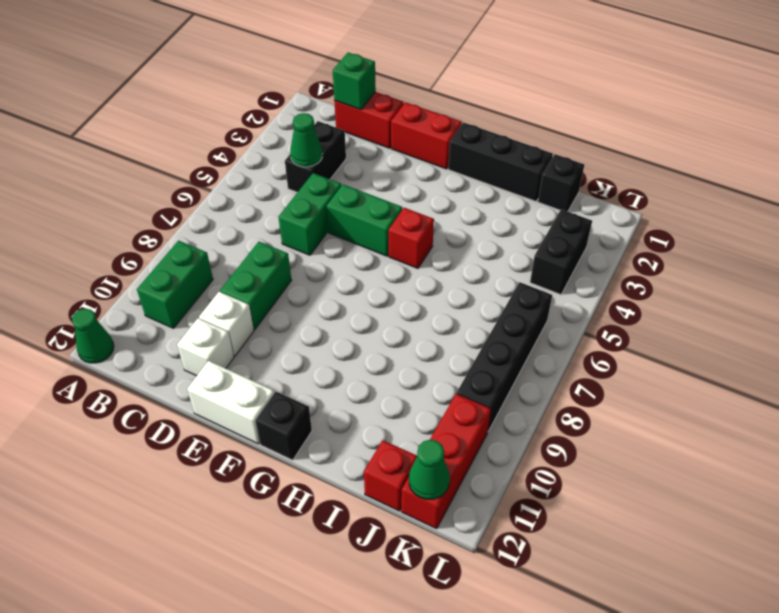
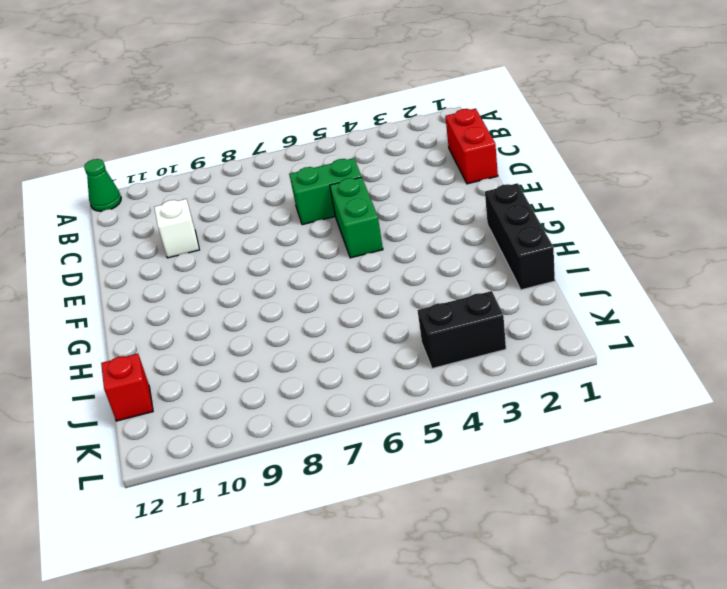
none -> green brick B9:B10 level 1
none -> black brick C3:C4 level 1
none -> green brick D8:D9 level 1

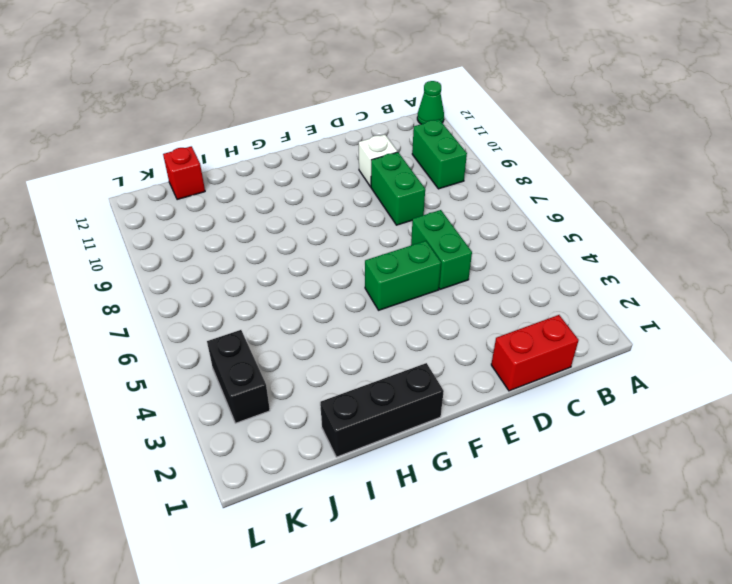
none -> black brick C3:C4 level 1
none -> white brick D11 level 1
none -> red brick E1:F1 level 1

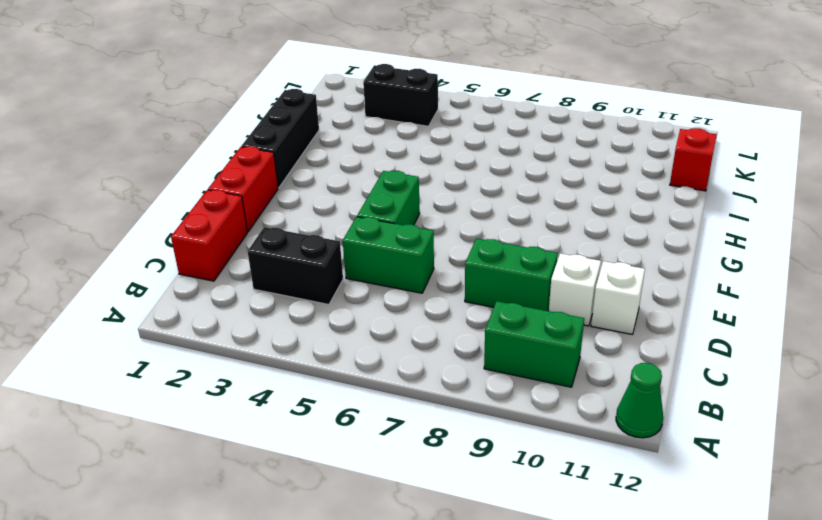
none -> white brick E12:F12 level 1
none -> red brick G5 level 1
none -> black brick G12 level 1

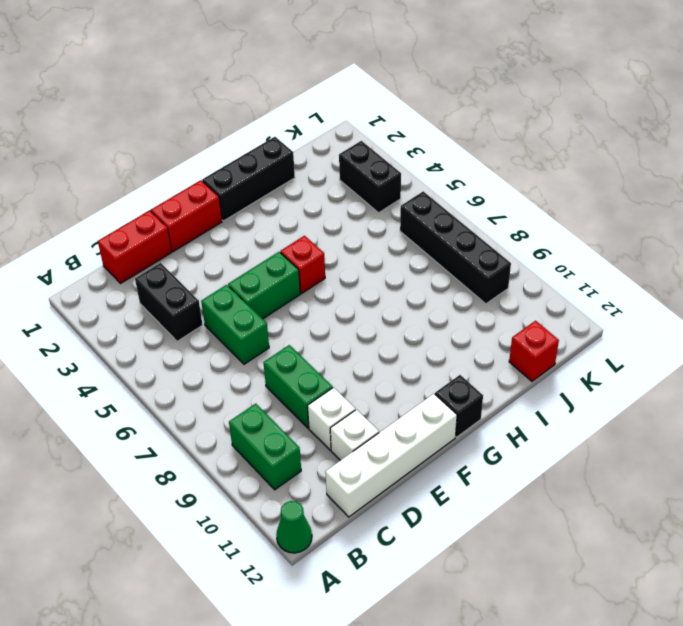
white brick C12:F12 level 1 -> white brick E12:F12 level 1
none -> black brick J1 level 1
none -> red brick K10:K12 level 1
none -> green brick C1 level 2

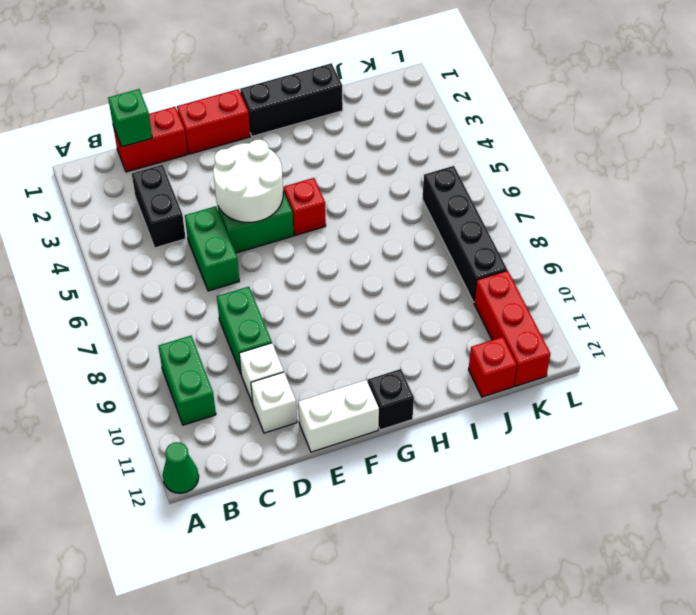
white round brick E4:F5 level 2 -> none
none -> black brick J1 level 1
none -> black brick K3:K4 level 1
none -> green cone C4 level 2

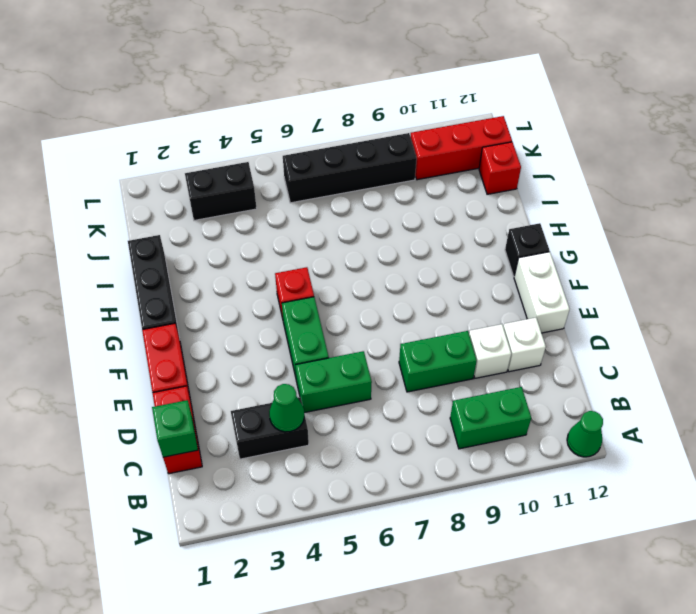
none -> black brick J1 level 1
none -> green cone K12 level 2

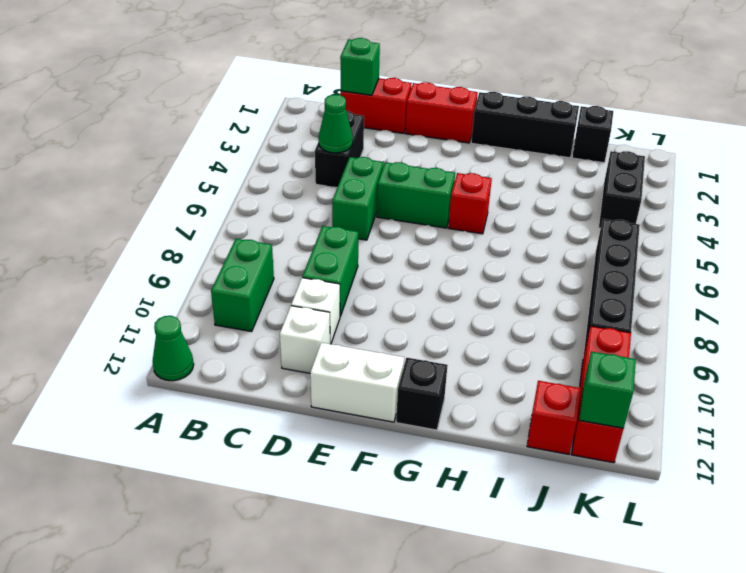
green brick K12 level 2 -> green cone K12 level 2

